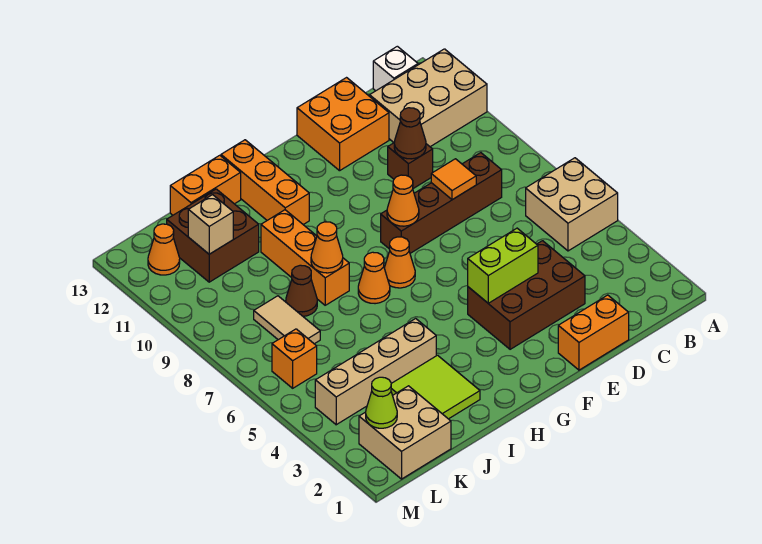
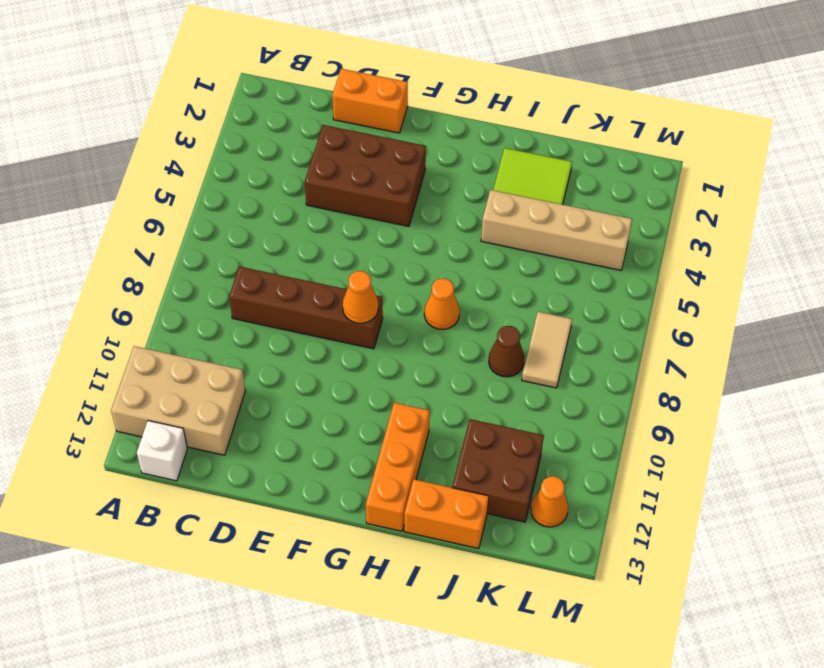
none -> tan brick A5:B6 level 1
none -> brown brick D10 level 1
none -> orange brick D12:E13 level 1

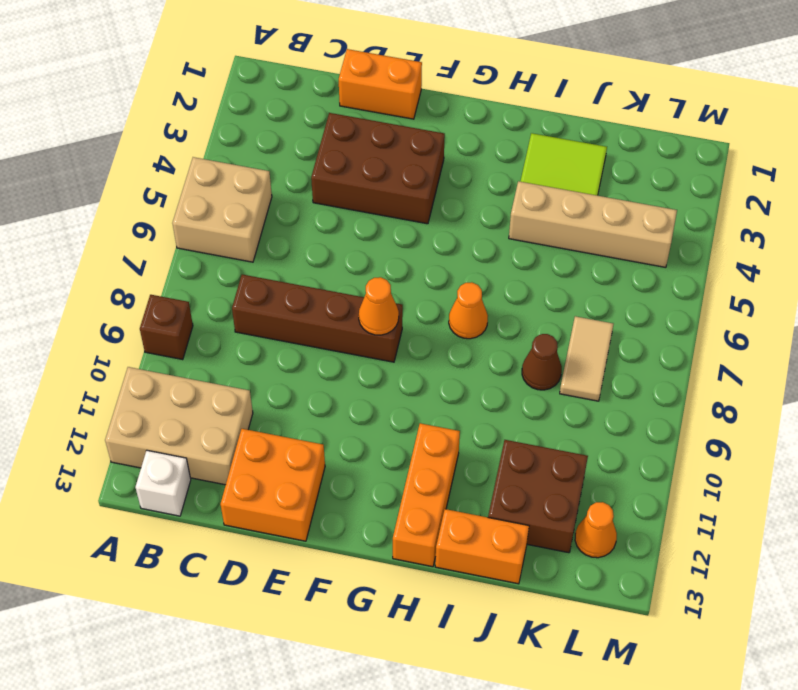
brown brick A9 level 1 -> brown brick D10 level 1
none -> orange cone G7 level 1
none -> orange brick I8:I10 level 1
none -> tan brick K1:L2 level 1

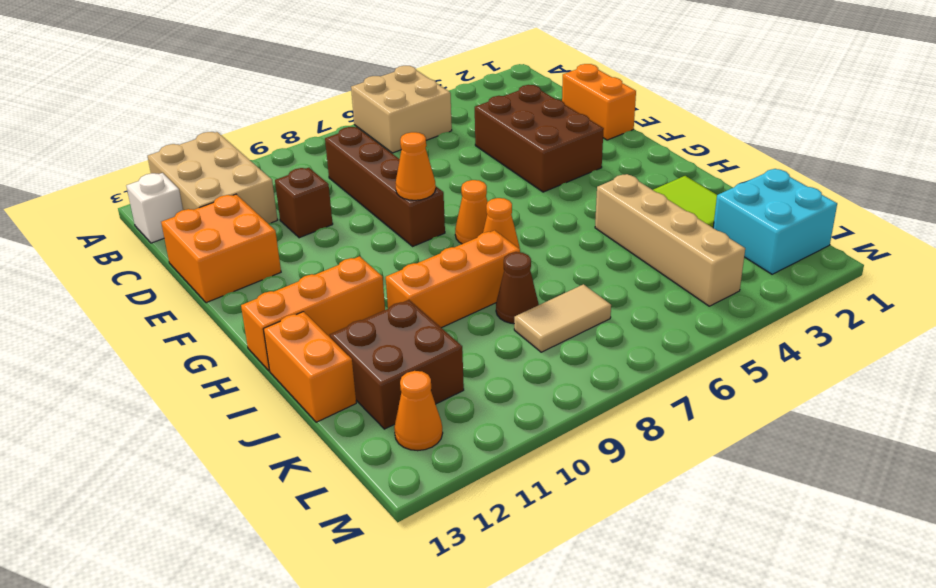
cyan brick K1:L2 level 1 -> tan brick K1:L2 level 1
none -> orange brick L6 level 1
none -> orange tile D8 level 2
none -> brown cone D10 level 2

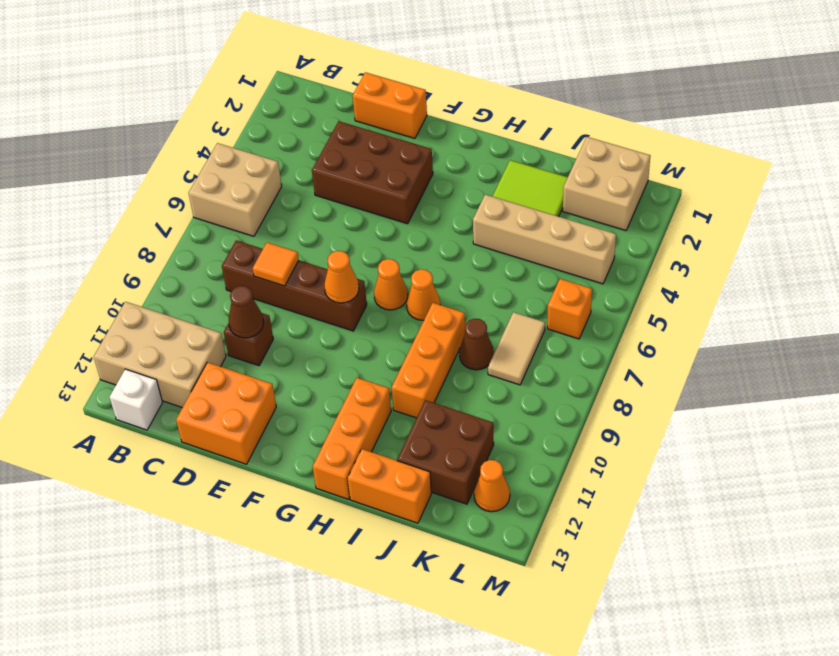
none -> lime brick E4:F4 level 2
none -> orange cone I8 level 2
none -> tan brick K11 level 2

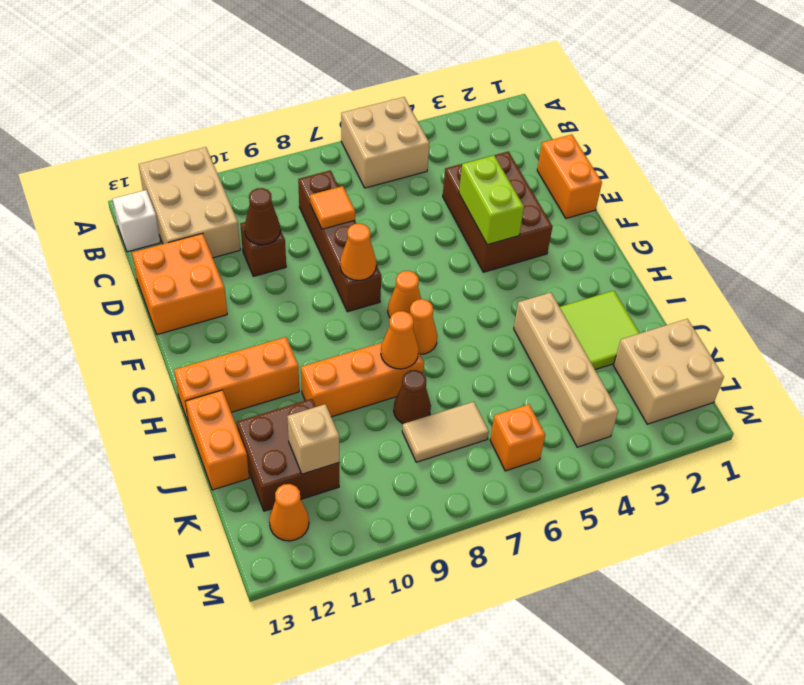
none -> lime cone L2 level 2

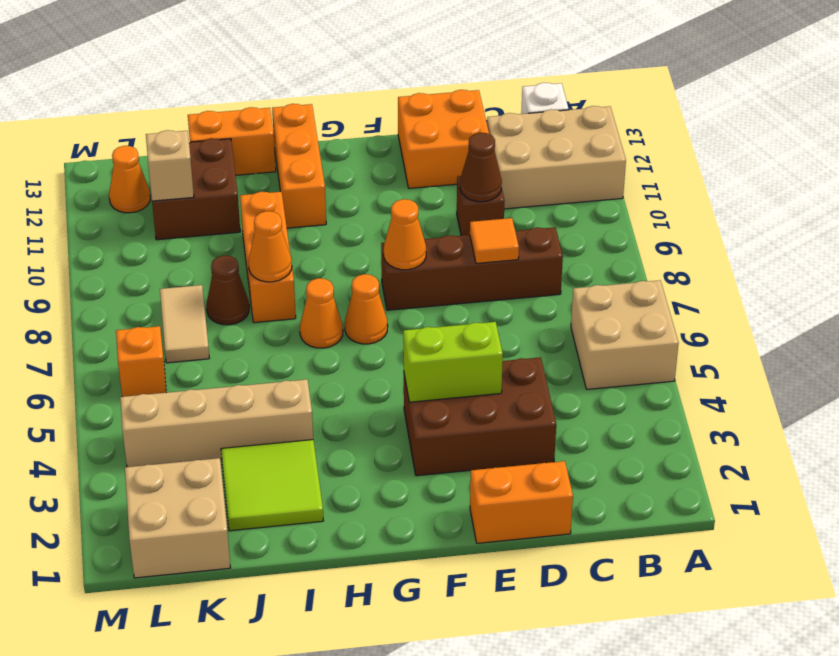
none -> lime cone L2 level 2

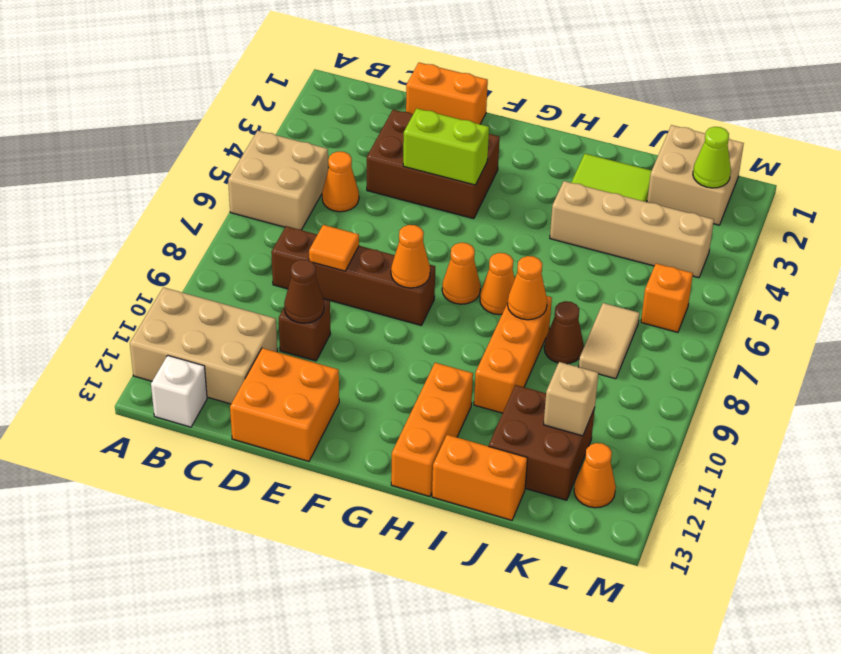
orange cone C5 level 1 -> none

